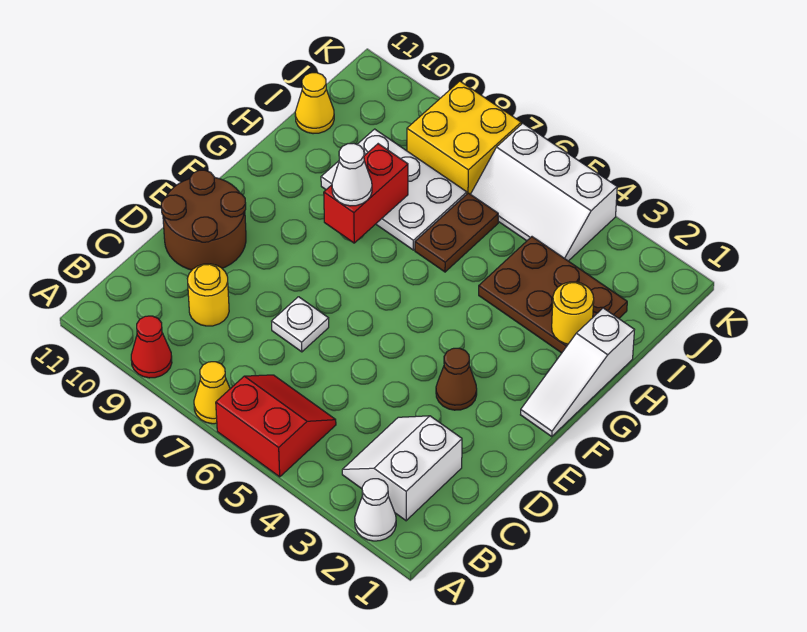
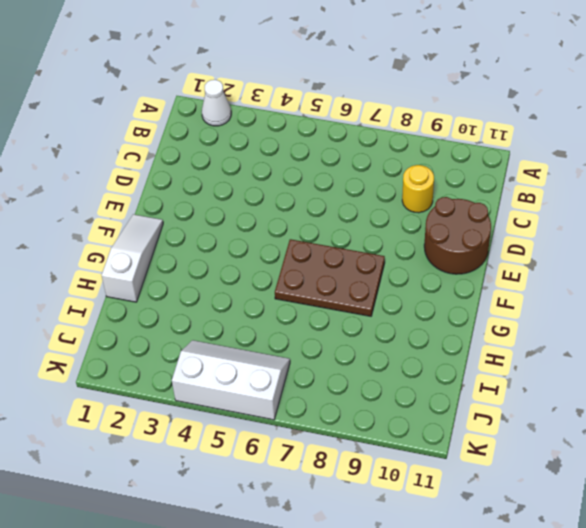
brown plate F6:G8 level 1 -> brown plate H2:I4 level 1
none -> red slope A5:B6 level 1 top A
none -> yellow cone A7 level 1
none -> red cone A9 level 1

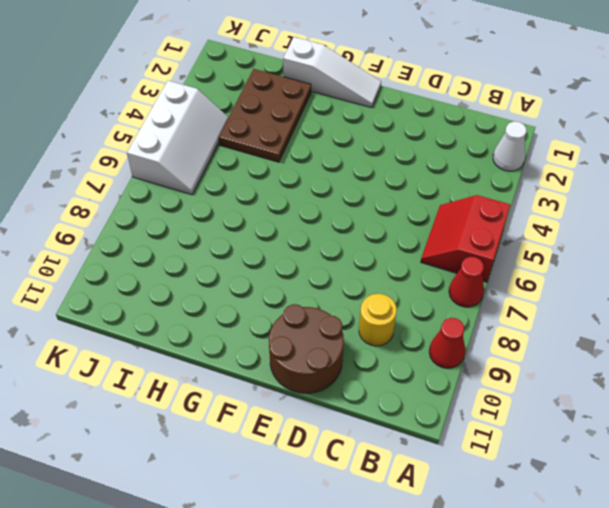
red cone A7 level 1 -> yellow cone A7 level 1
none -> white slope B2:C3 level 1 top 2
none -> white plate D7 level 1
none -> brown cone E3 level 1

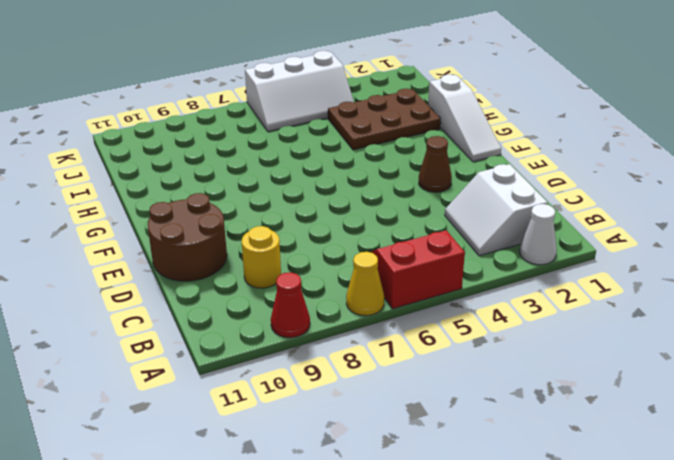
none -> white plate D7 level 1
none -> brown plate H6:I6 level 1
none -> white plate H7:I9 level 1

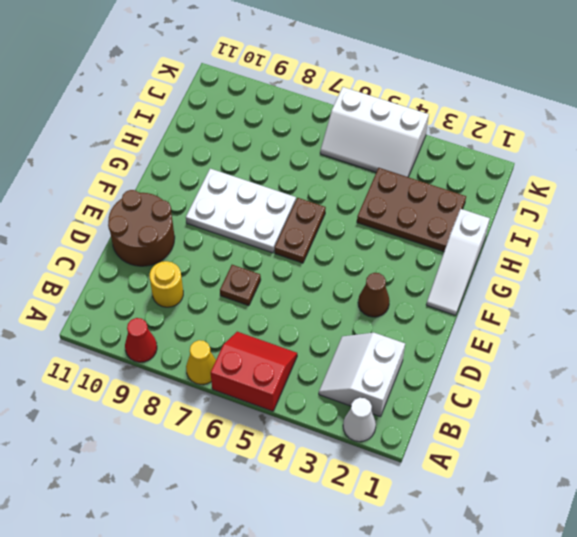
brown plate D7 level 1 -> white plate D7 level 1
brown plate F6:G6 level 1 -> brown plate H6:I6 level 1
white plate F7:G9 level 1 -> white plate H7:I9 level 1
none -> yellow cone I11 level 1
none -> yellow brick J7:K8 level 1
none -> red brick G8:H8 level 2

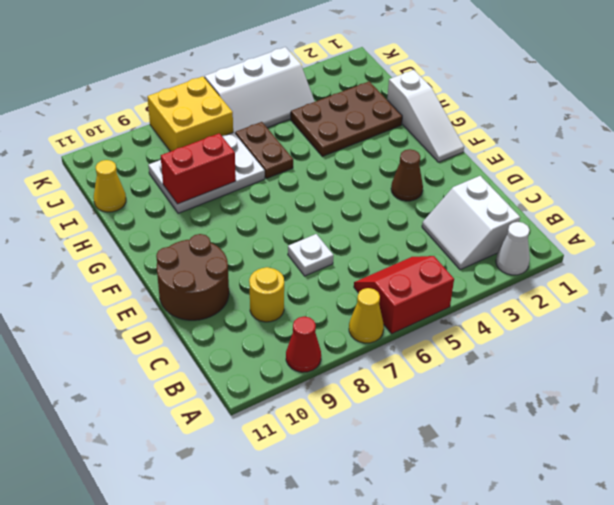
red brick H8:H9 level 2 -> red brick G8:H8 level 2
none -> yellow round brick H2 level 2
none -> white cone G8 level 3

